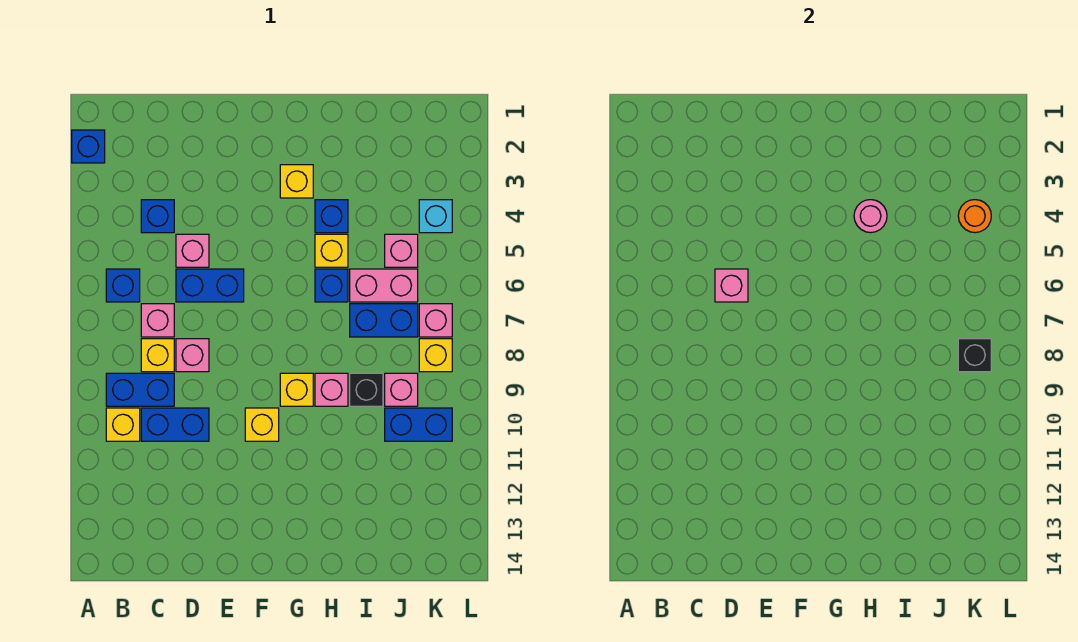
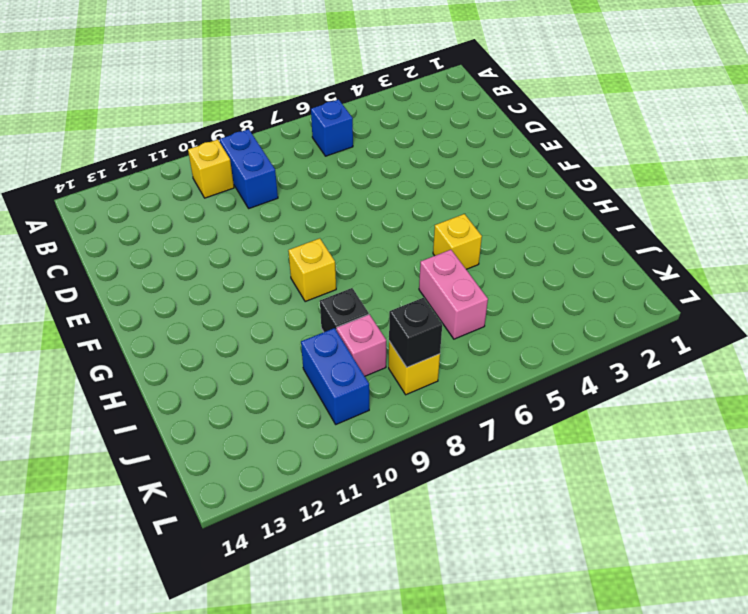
none -> blue brick A2 level 1
none -> blue brick C4 level 1
none -> pink brick C7 level 1
none -> yellow brick C8 level 1

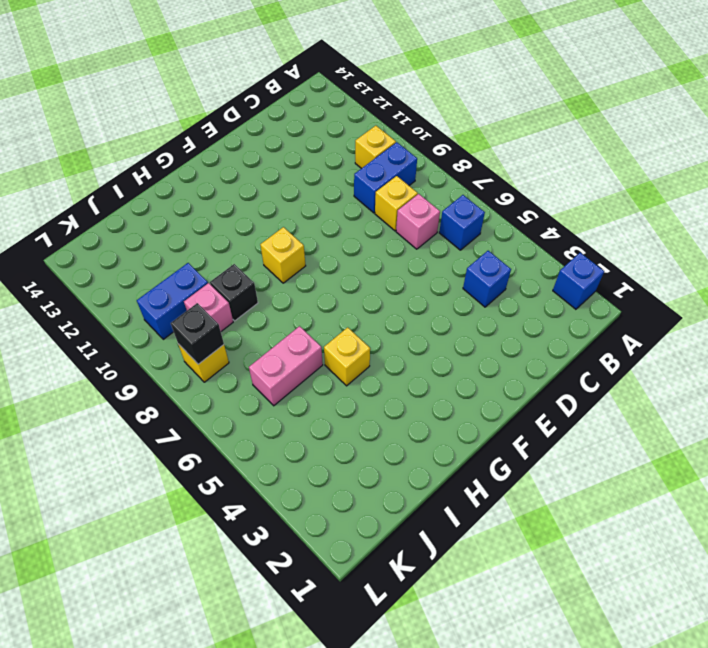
none -> blue brick C10:D10 level 1
none -> pink brick D5 level 1
none -> blue brick D6:E6 level 1
none -> pink brick D8 level 1

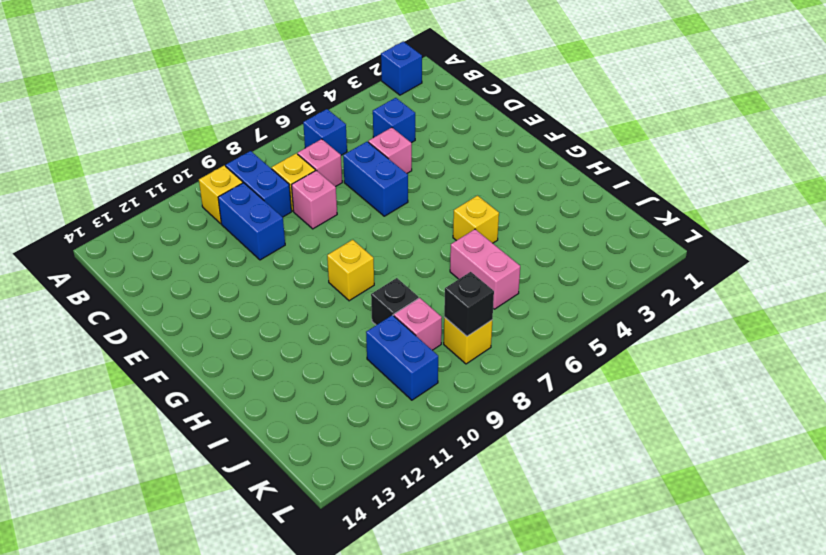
none -> yellow brick F10 level 1
none -> yellow brick G3 level 1
none -> blue brick H4 level 1
none -> blue brick H6 level 1

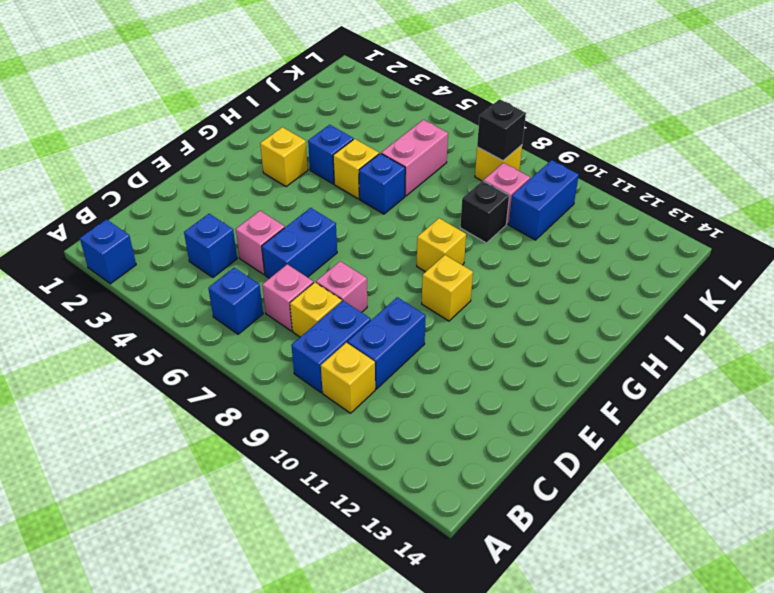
none -> pink brick H9 level 1
none -> blue brick I7:J7 level 1
none -> pink brick J5 level 1
none -> cyan brick K4 level 1

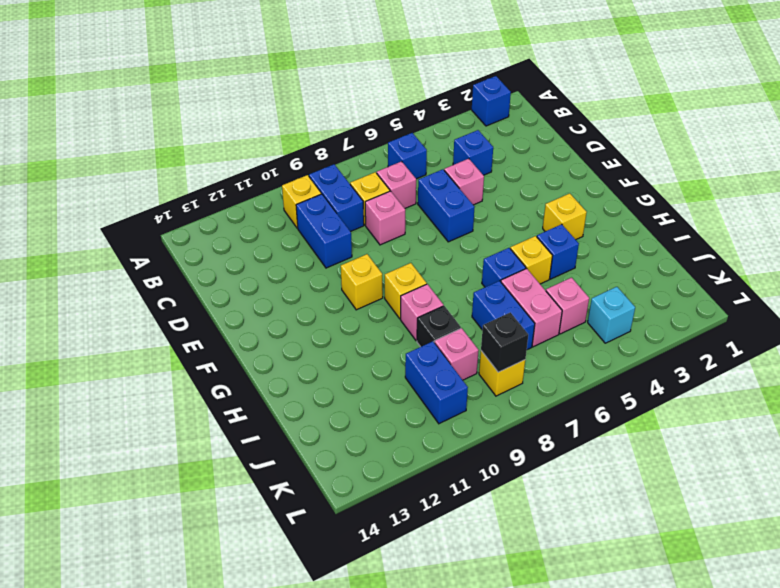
none -> pink brick K7 level 1
none -> pink brick D6 level 2
none -> pink round brick H4 level 2
none -> orange round brick K4 level 2

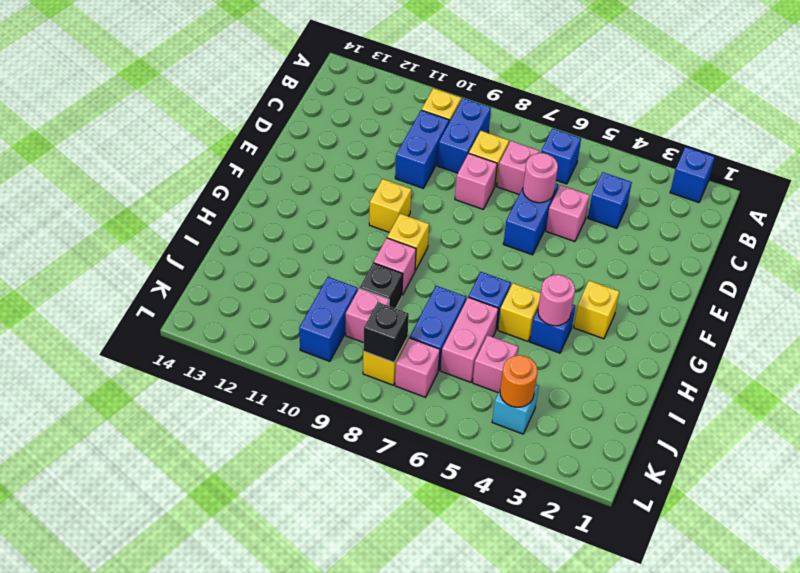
pink round brick D6 level 2 -> pink brick D6 level 2

